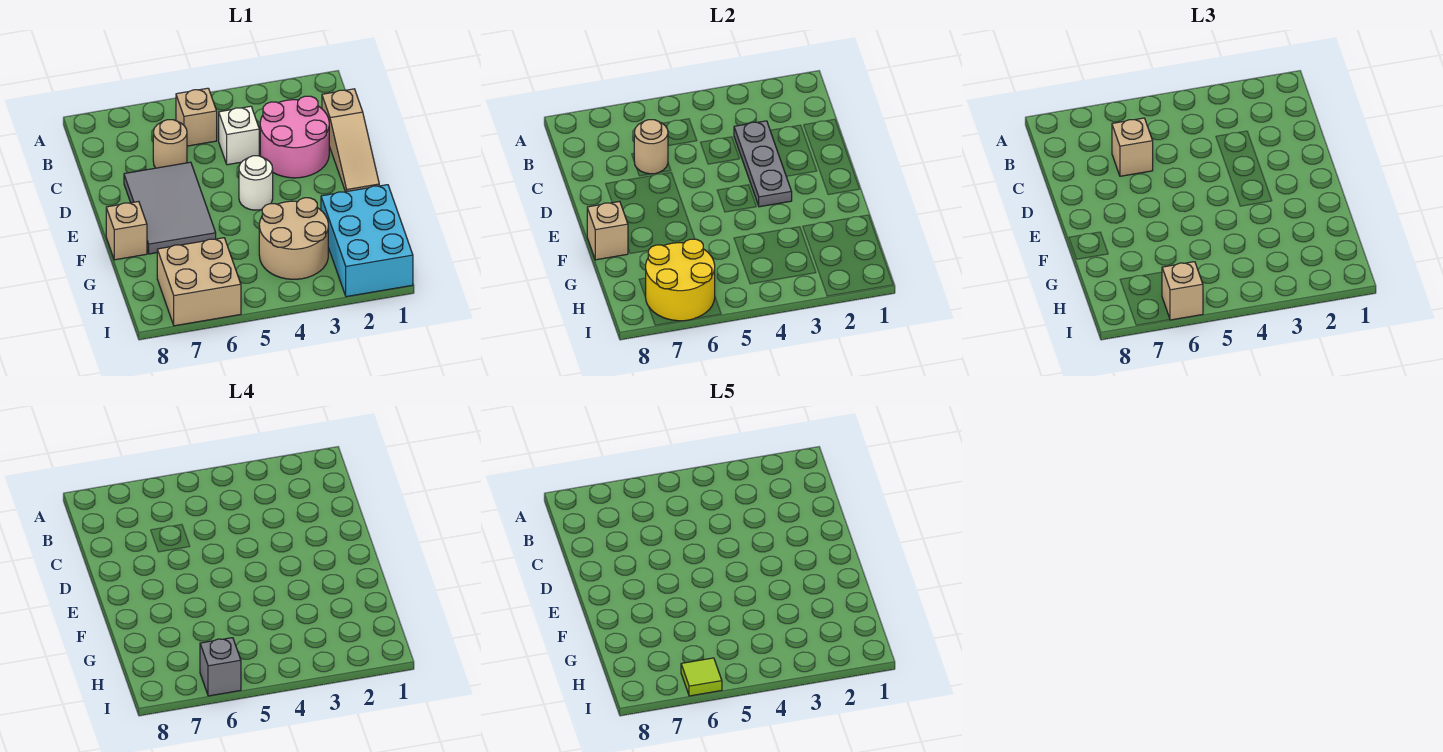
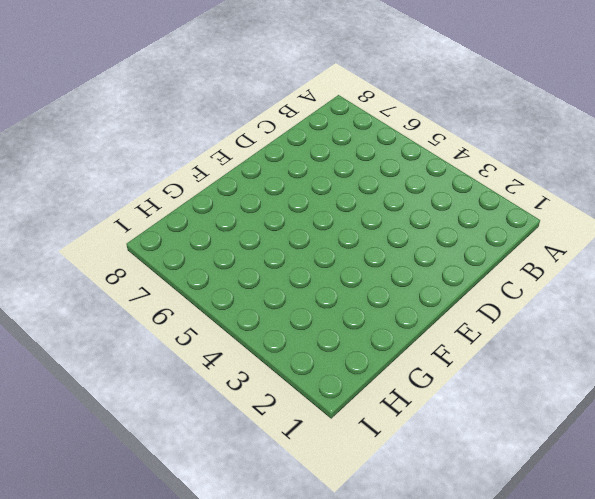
none -> tan brick B5 level 1
none -> tan slope C1:E1 level 1 top C
none -> pink round brick C2:D3 level 1

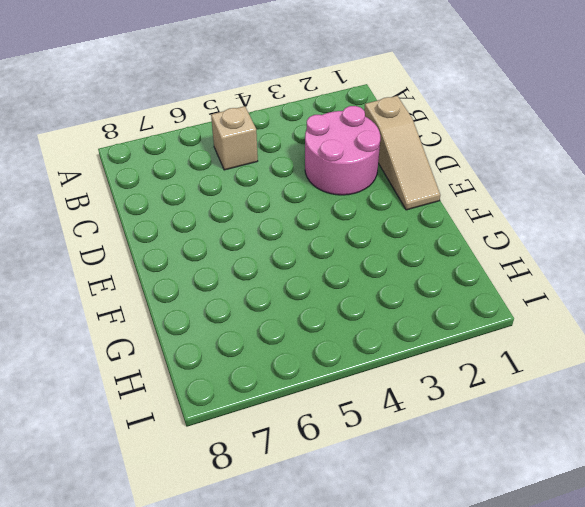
none -> white brick C4 level 1
none -> tan round brick C6 level 1
none -> grey tile D6:F7 level 1

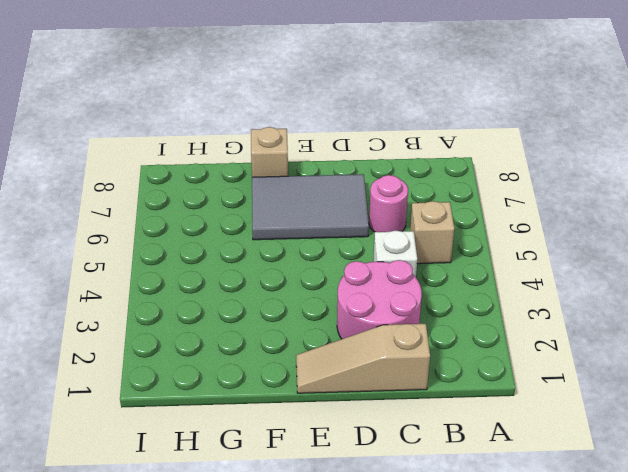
pink round brick C6 level 1 -> tan round brick C6 level 1
none -> white round brick E4 level 1
none -> cyan brick G1:I2 level 1
none -> tan round brick G3:H4 level 1

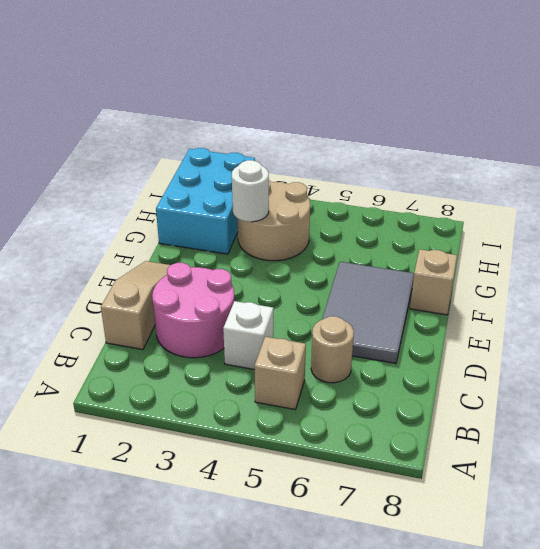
white round brick G3 level 2 -> white round brick E4 level 1
none -> tan brick H6:I7 level 1
none -> grey plate C3:E3 level 2
none -> tan round brick C6 level 2

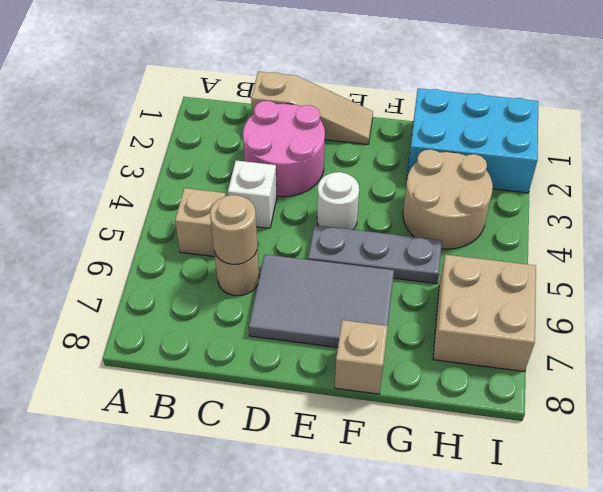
grey plate E5:G5 level 1 -> grey plate C3:E3 level 2
none -> tan brick F8 level 2
none -> yellow round brick H6:I7 level 2
none -> tan brick C6 level 3

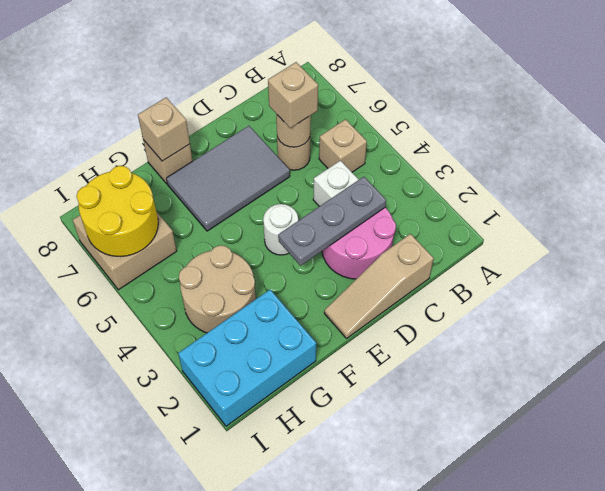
none -> tan brick I6 level 3
none -> grey brick I6 level 4
none -> lime tile I6 level 5

